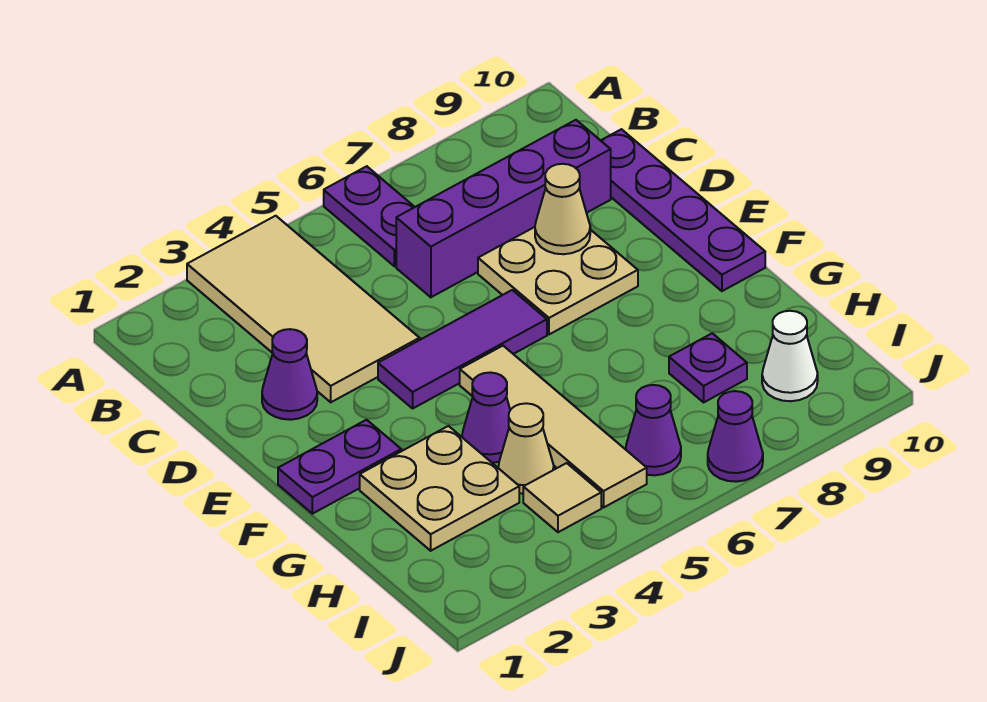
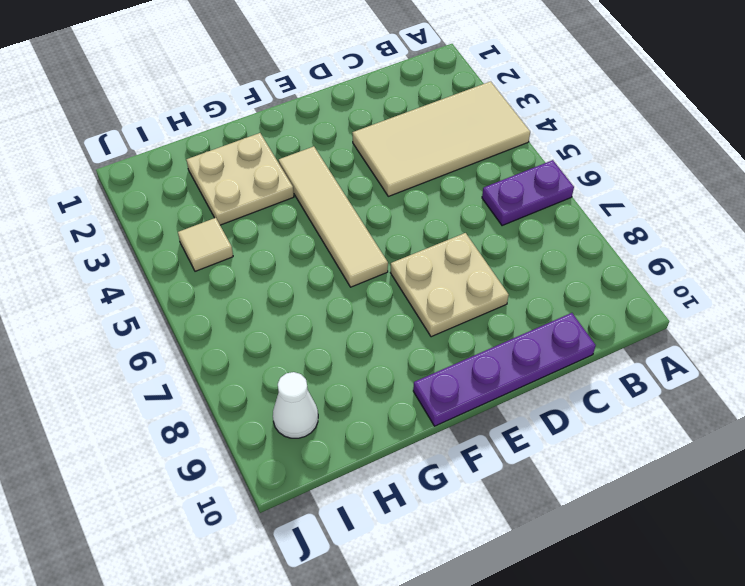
tan tile F3:F6 level 1 -> tan tile F5:I5 level 1
none -> purple brick C6:C9 level 1
none -> purple cone D2 level 1
none -> purple tile E4:E6 level 1

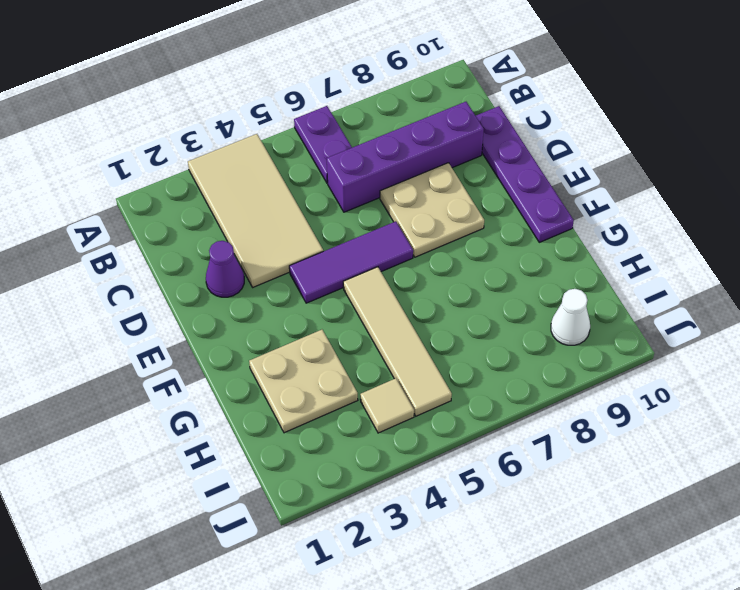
none -> purple plate F1:F2 level 1
none -> purple cone G4 level 1
none -> tan cone H4 level 1

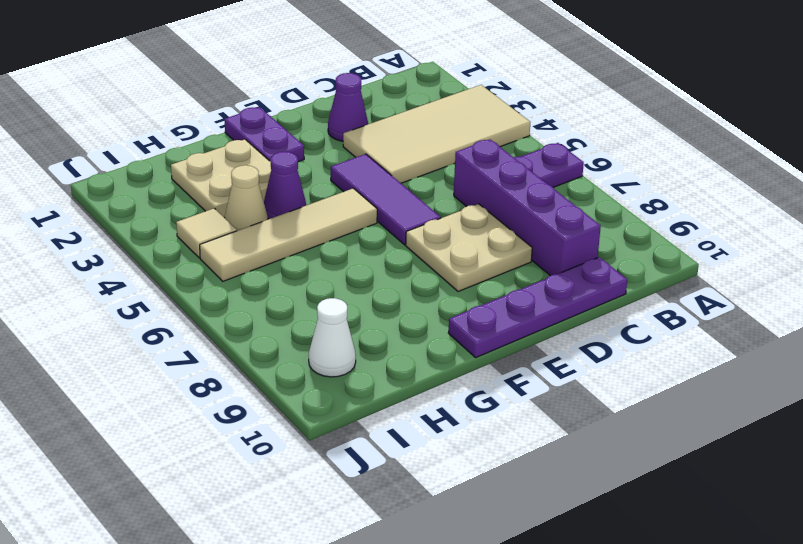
none -> purple plate H8 level 1
none -> purple cone I6 level 1
none -> purple cone J7 level 1

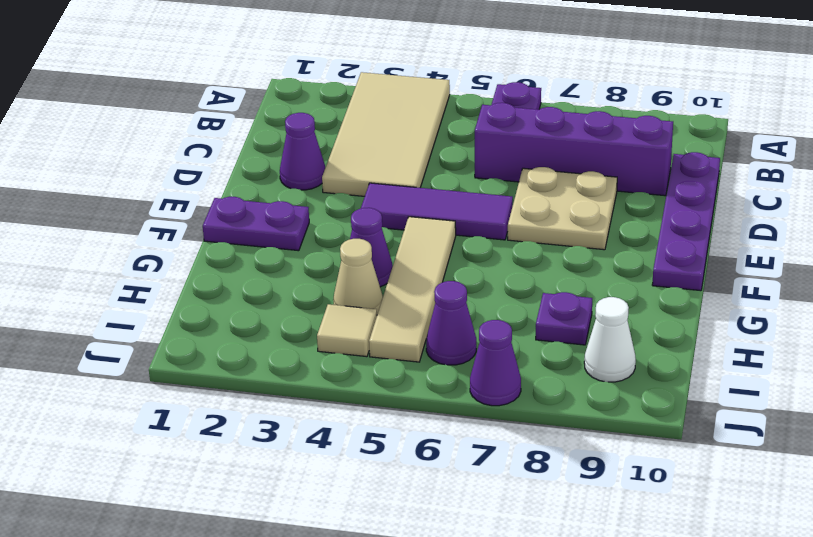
none -> tan plate G2:H3 level 1
none -> tan cone D8 level 2

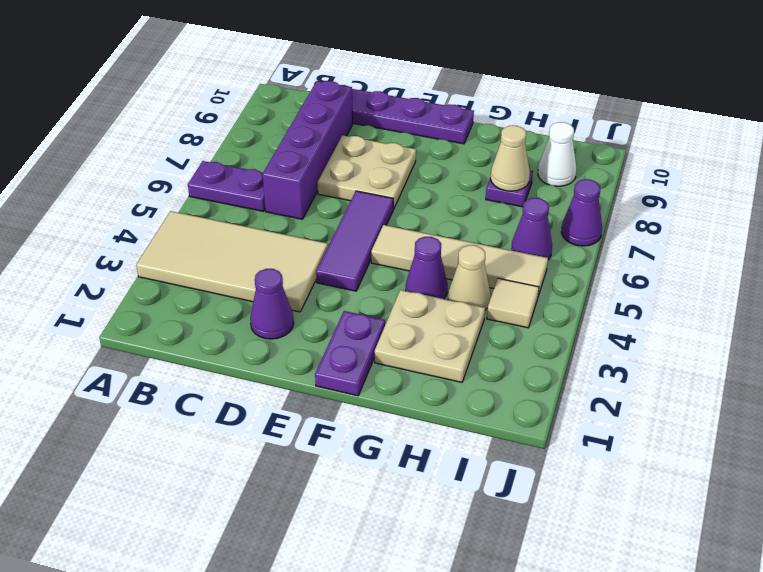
tan cone H8 level 2 -> tan cone D8 level 2

